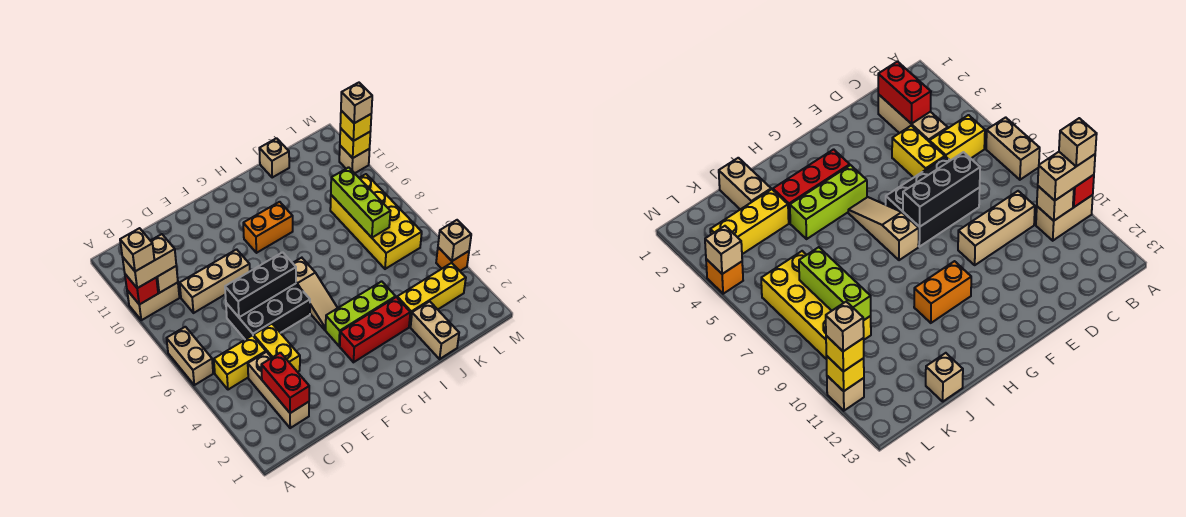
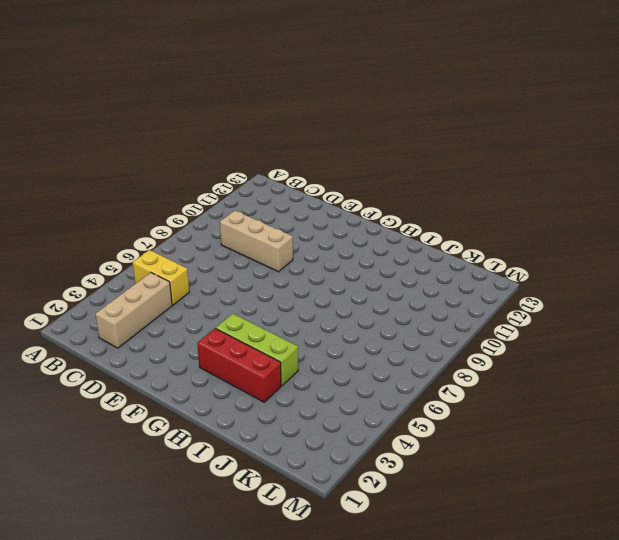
none -> tan brick A6:A7 level 1
none -> tan brick A10:B10 level 1
none -> yellow brick D4:D5 level 1

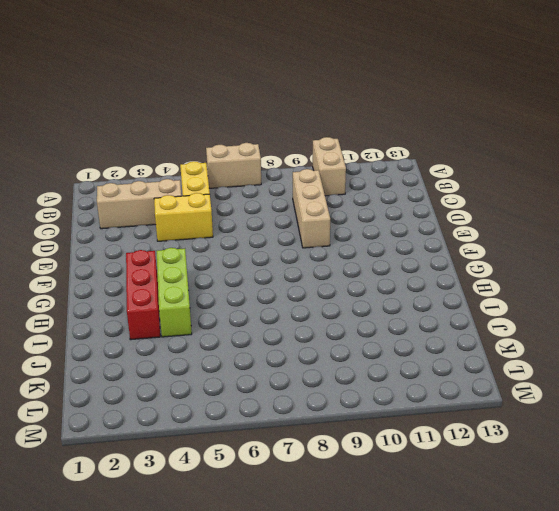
none -> black brick D6:F7 level 1
none -> tan slope G5:G7 level 1 top 7
none -> orange brick G10:H10 level 1

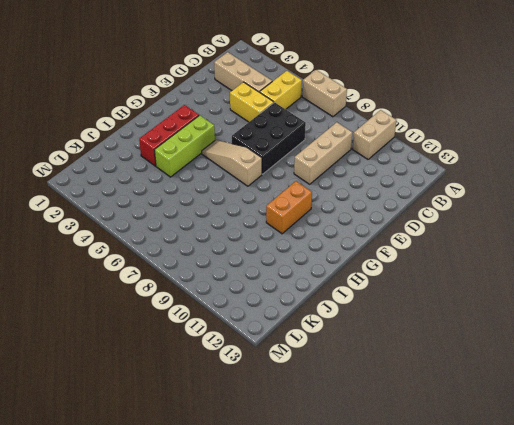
none -> tan brick J1:J2 level 1
none -> yellow brick J3:L3 level 1
none -> tan brick J13 level 1

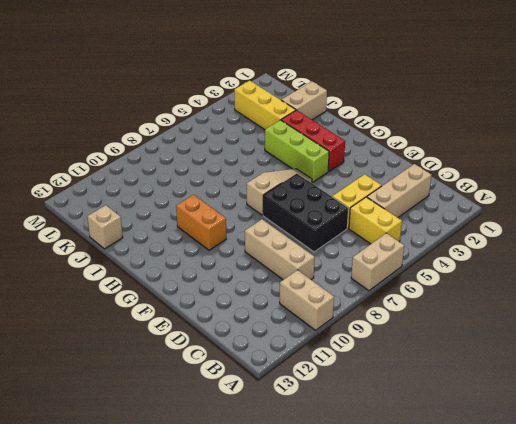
none -> yellow brick K6:L9 level 1
none -> orange brick M4 level 1
none -> tan brick M11 level 1

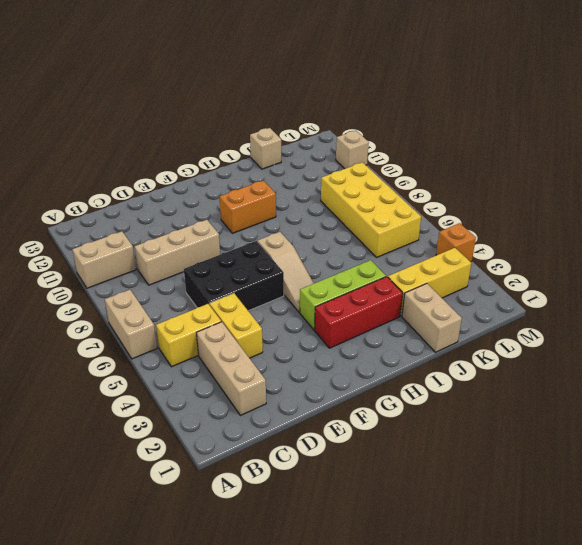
none -> red brick A10 level 2
none -> tan brick B10 level 2
none -> red brick C2:C3 level 2

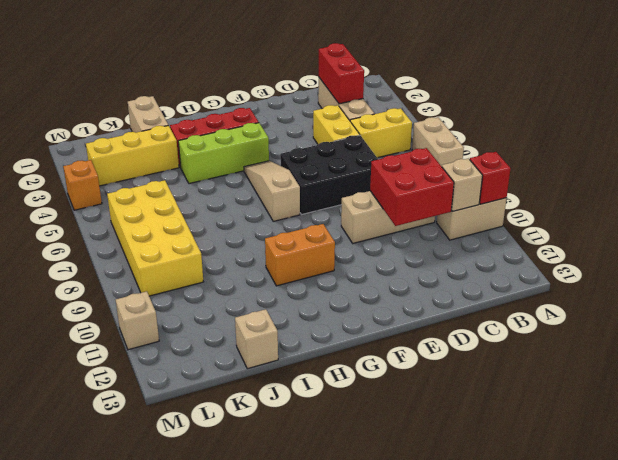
red brick C9:D10 level 2 -> none
none -> black brick D7:F7 level 2
none -> lime brick K7:K9 level 2
none -> tan brick M4 level 2

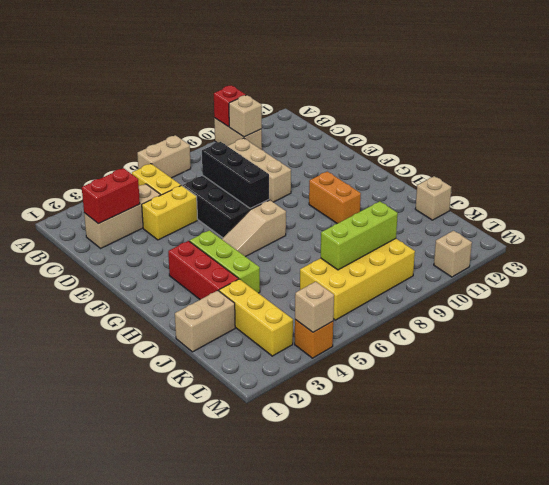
none -> yellow brick M11 level 2
none -> tan brick A10:B10 level 3
none -> yellow brick M11 level 3

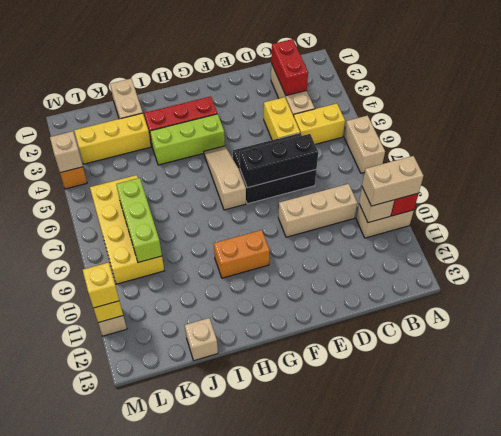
none -> tan brick A10 level 4
none -> tan brick M11 level 4

